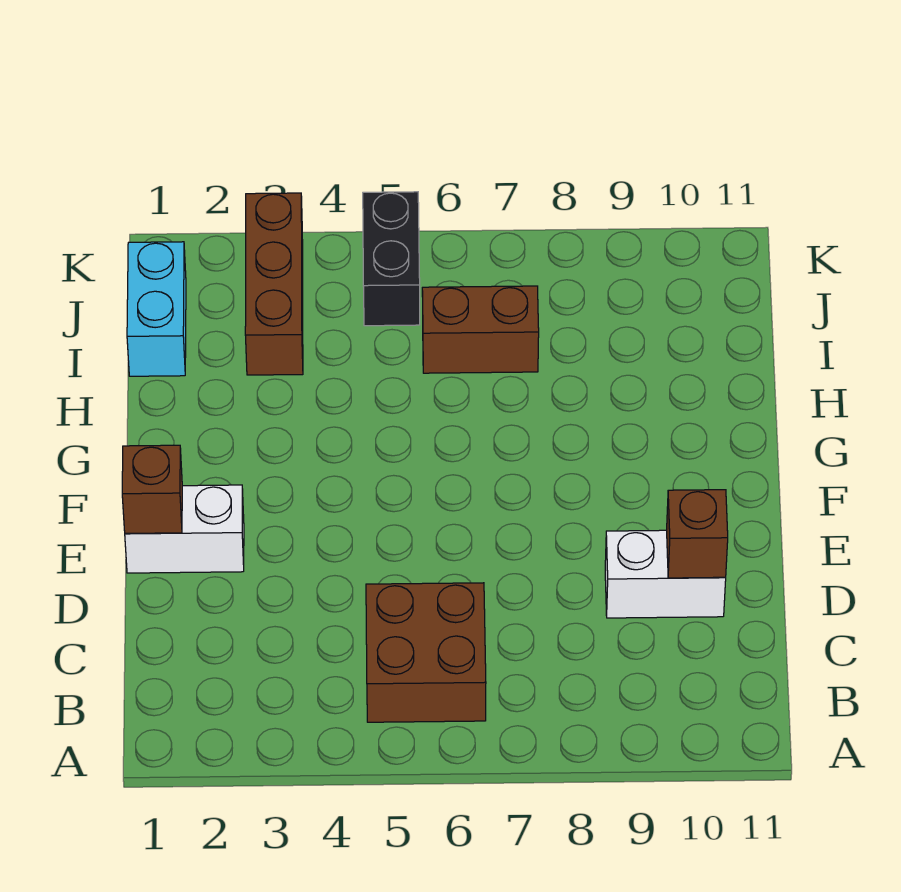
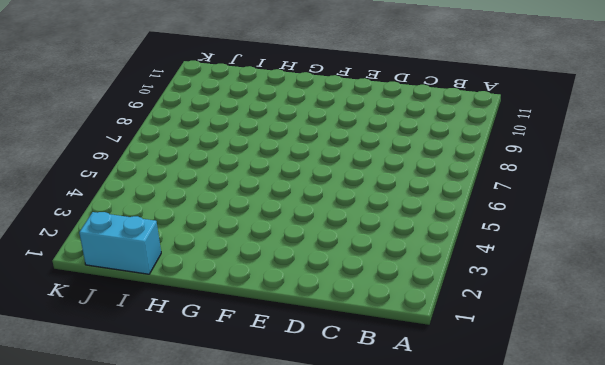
none -> brown brick B5:C6 level 1
none -> white brick D9:D10 level 1

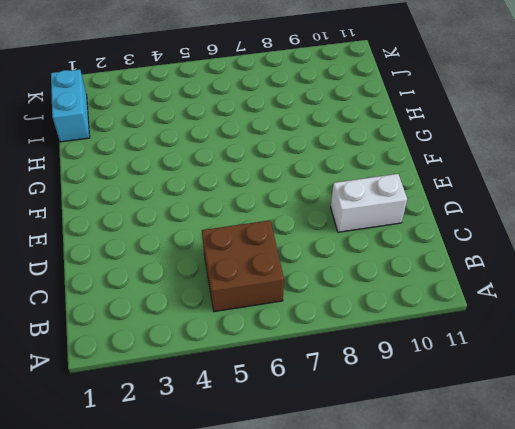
none -> white brick E1:E2 level 1
none -> brown brick I3:K3 level 1

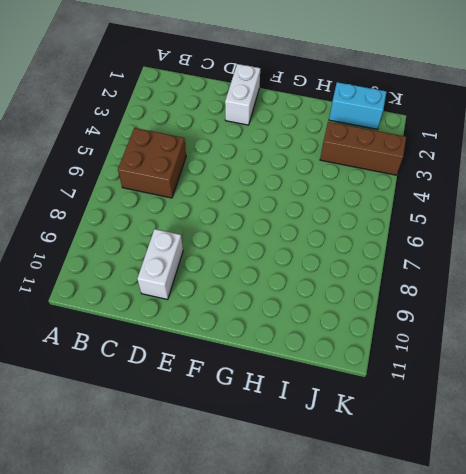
none -> brown brick I6:I7 level 1
none -> black brick J5:K5 level 1

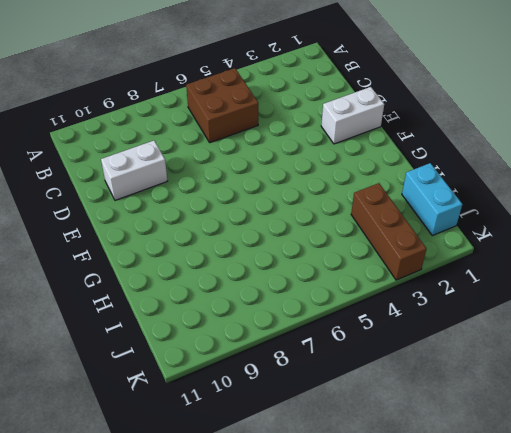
none -> brown brick I6:I7 level 1
none -> black brick J5:K5 level 1

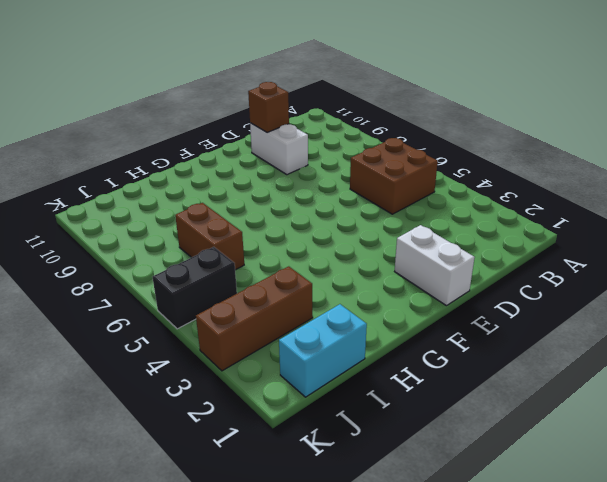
none -> brown brick E1 level 2

